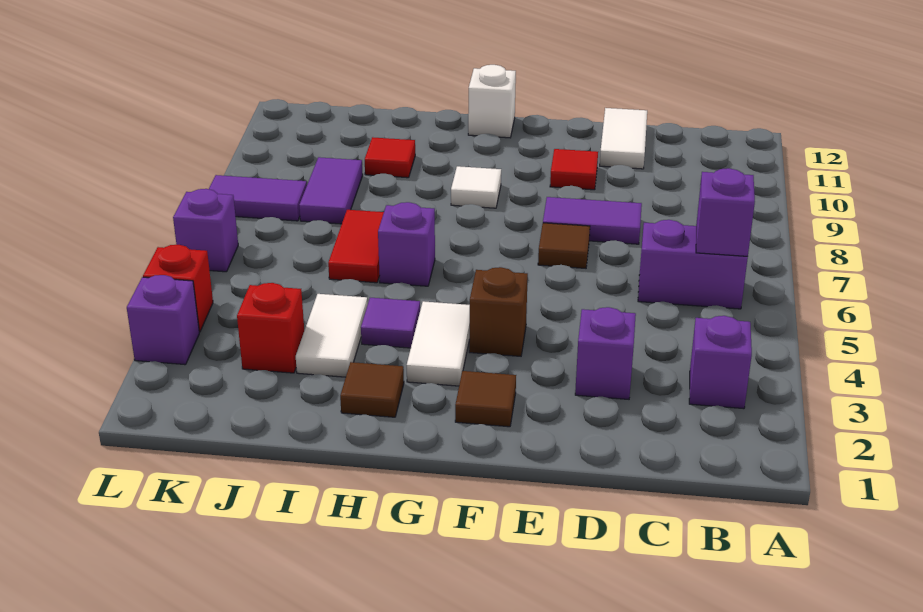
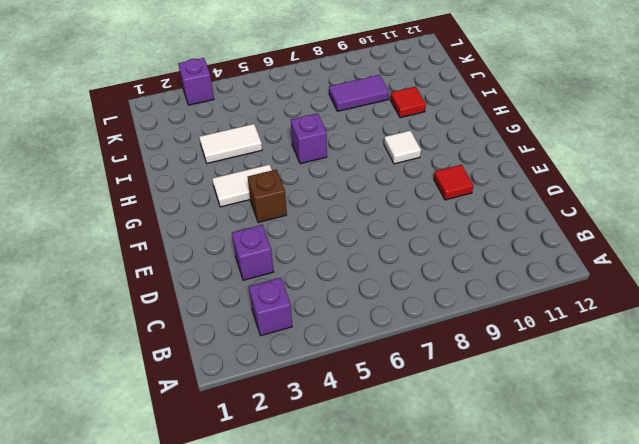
none -> purple brick B6:C6 level 1
none -> purple tile D8:E8 level 1
none -> white tile D11:D12 level 1

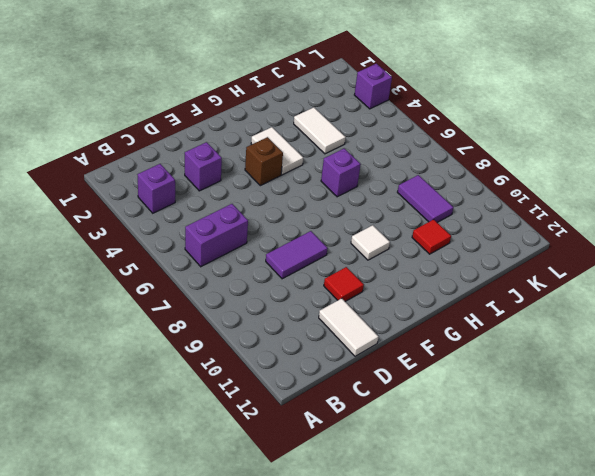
none -> brown tile E7 level 1
none -> brown tile F2 level 1
none -> white brick G12 level 1

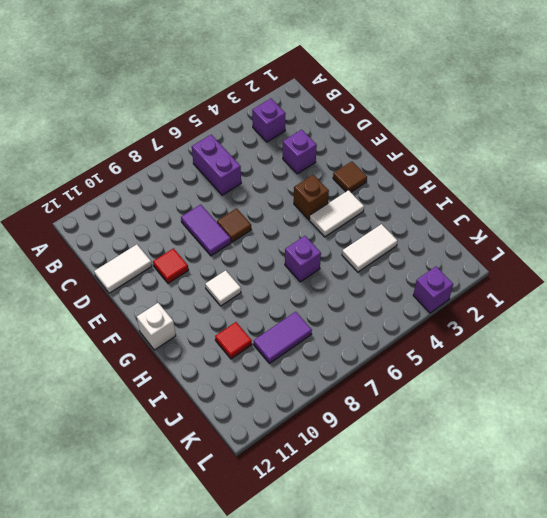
none -> brown tile H2 level 1
none -> purple tile H4 level 1
none -> red tile I6:I7 level 1

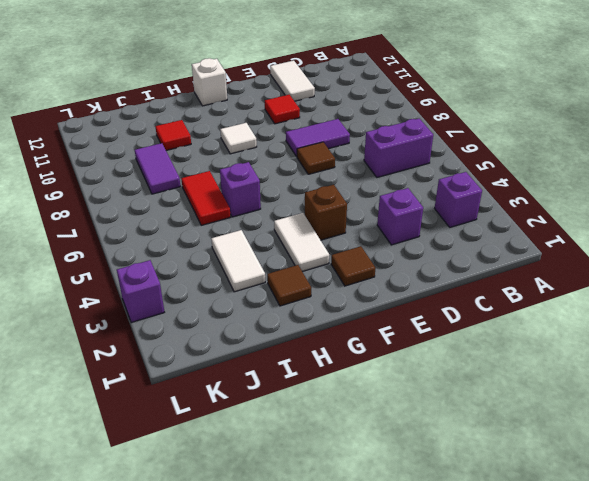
none -> purple tile H4 level 1
none -> red brick J3 level 1
none -> purple tile K8:L8 level 1

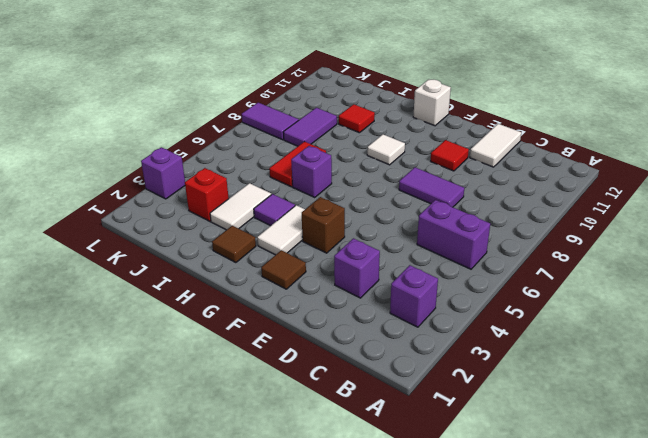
none -> brown tile E7 level 1
none -> red brick L4 level 1
none -> purple brick L6 level 1

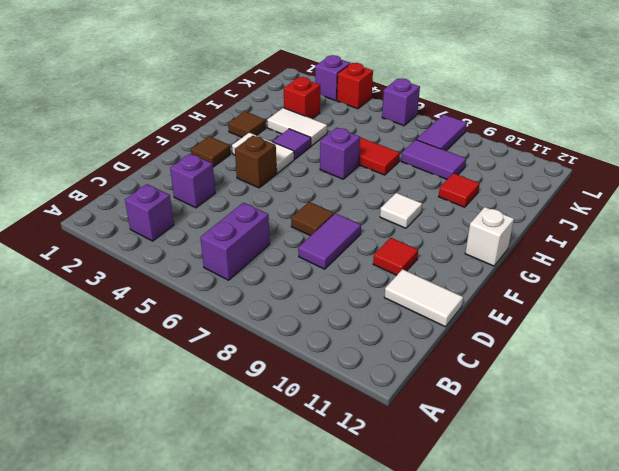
none -> purple brick B6 level 2

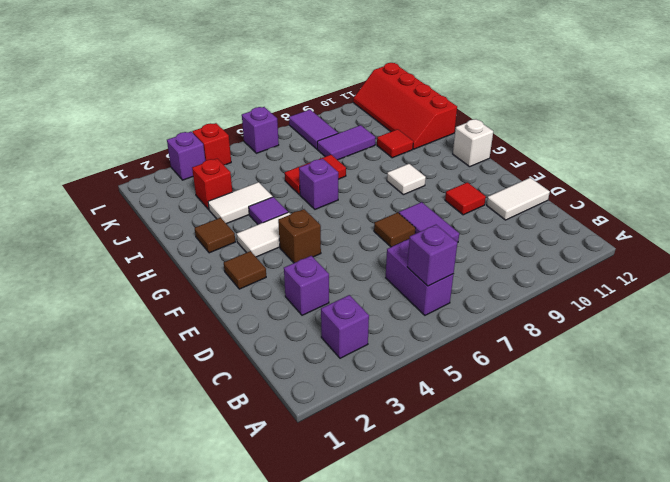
red slope I11:L12 level 1 top 12 -> none

